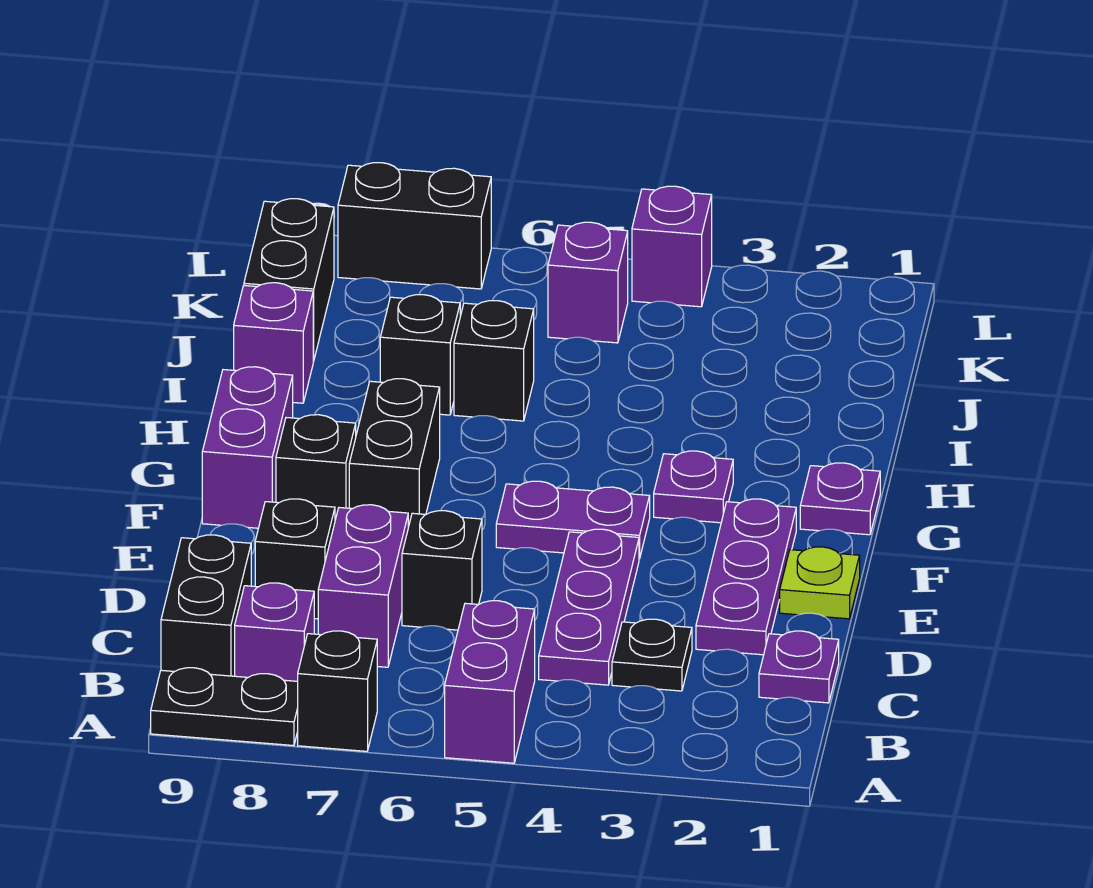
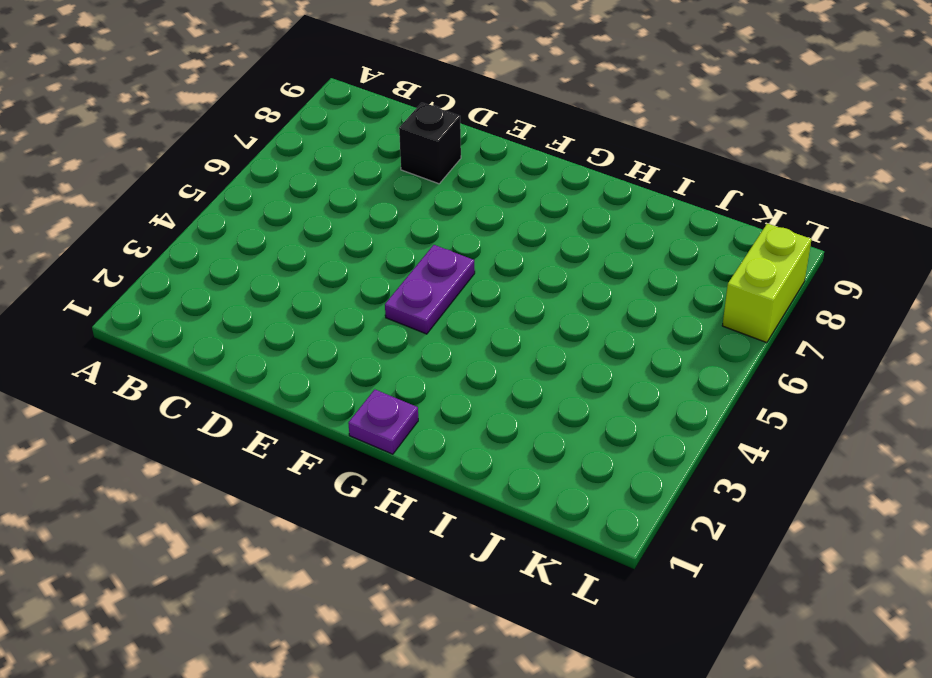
lime brick L7:L8 level 1 -> black brick L7:L8 level 1
none -> purple brick A5:B5 level 1
none -> black brick A7 level 1
none -> black plate A8:A9 level 1

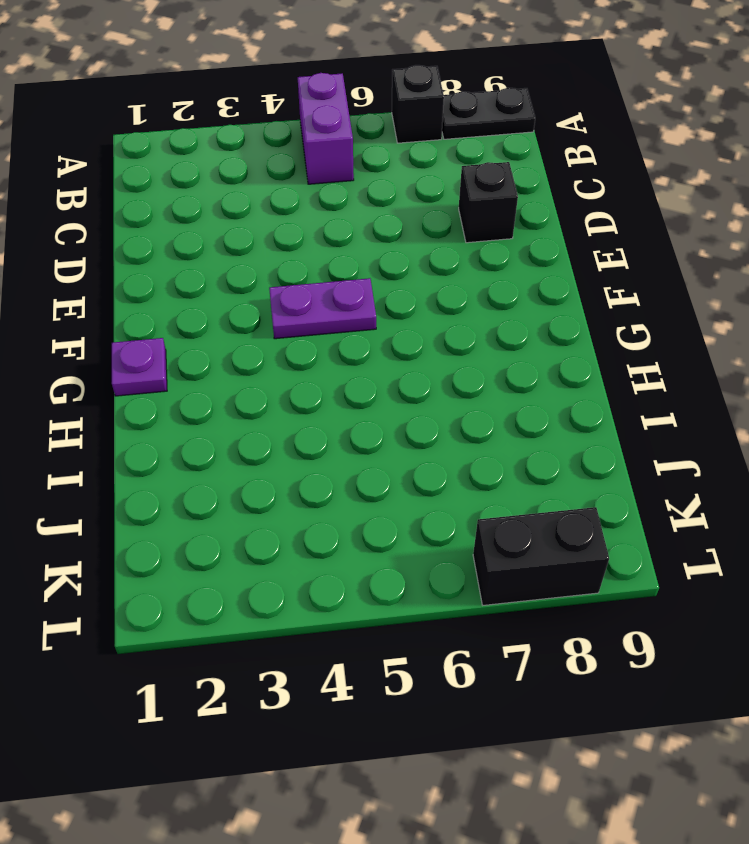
none -> purple brick B8 level 1
none -> black brick B9:C9 level 1
none -> purple plate C1 level 1

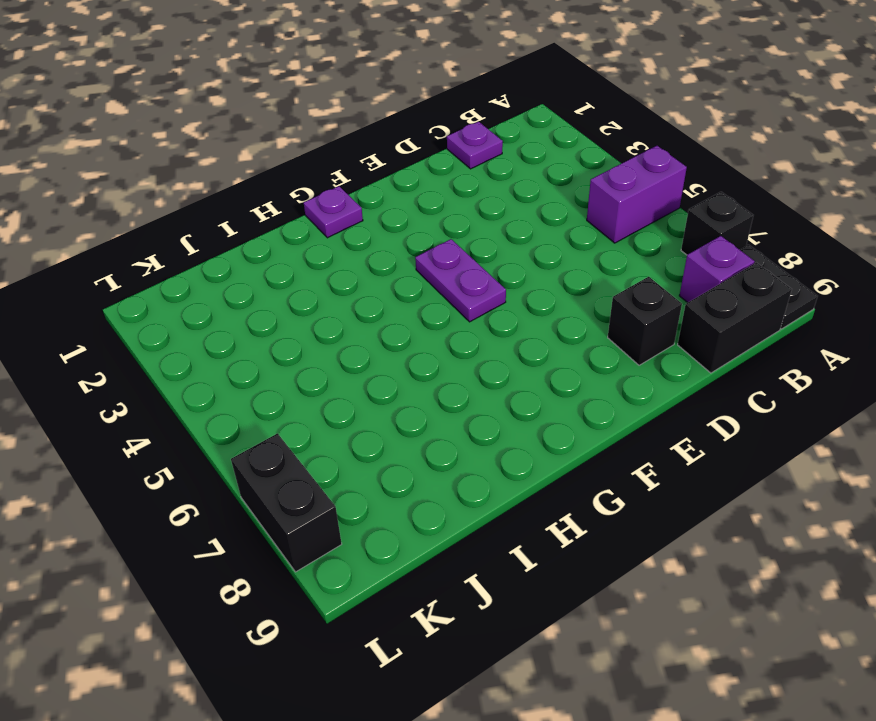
none -> black plate C3 level 1
none -> purple plate C4:E4 level 1
none -> purple brick C7:D7 level 1

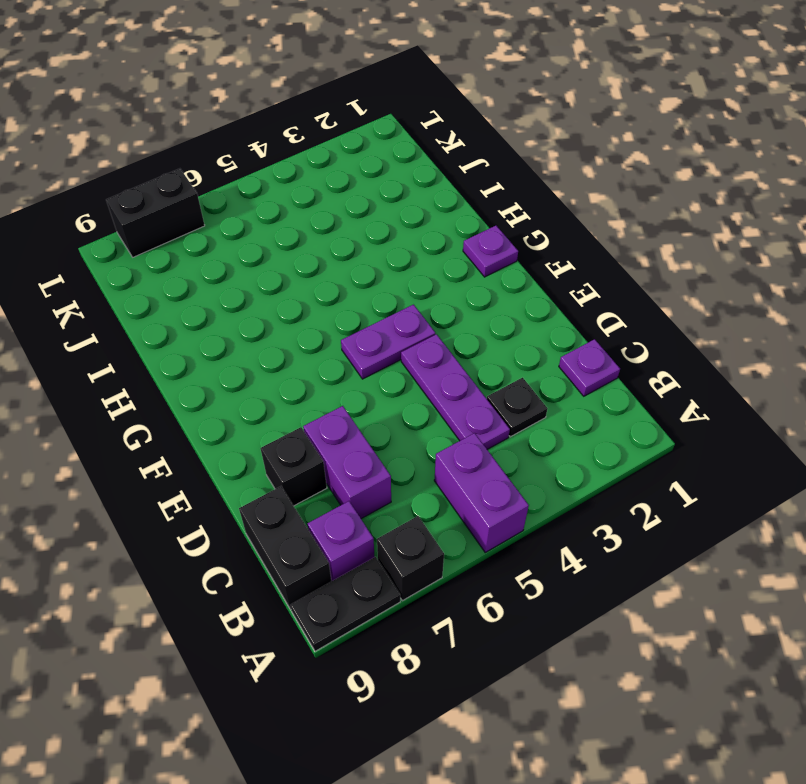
none -> purple plate D2:F2 level 1
none -> black brick D6 level 1
none -> lime plate E1 level 1

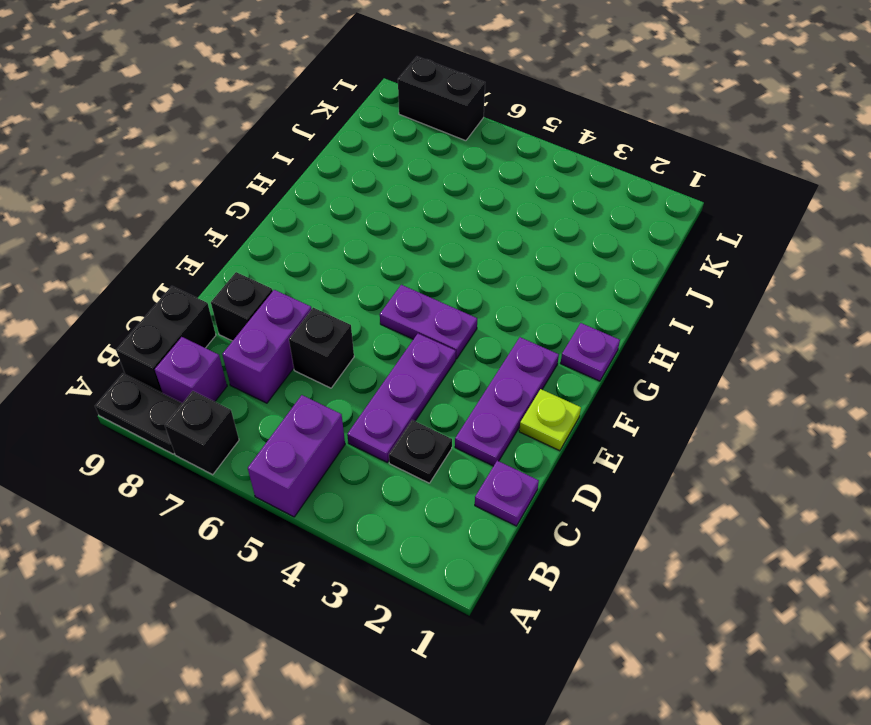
none -> black brick F7:G7 level 1
none -> black brick F8 level 1
none -> purple brick F9:G9 level 1

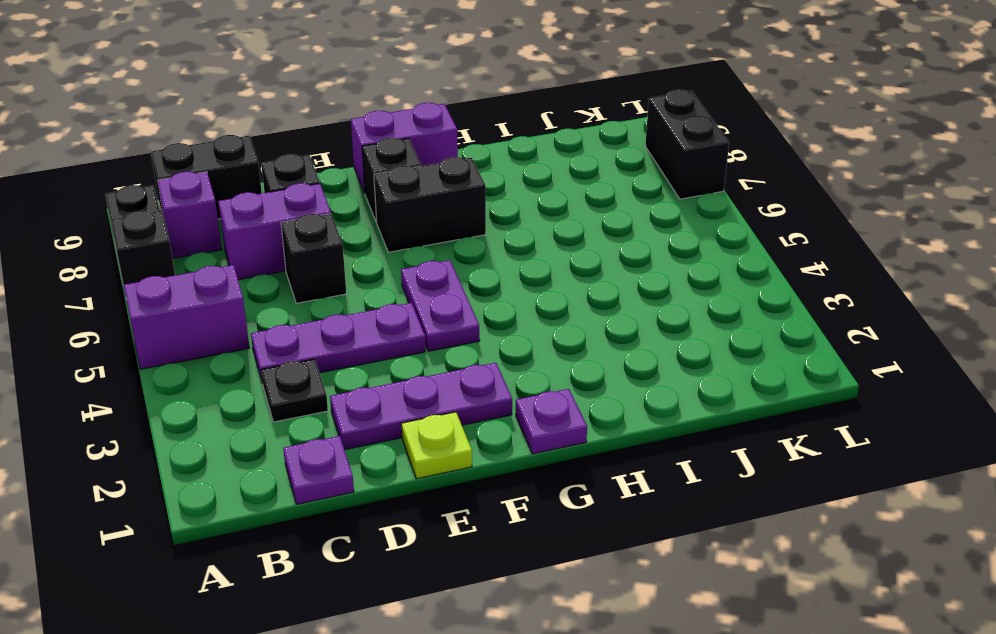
none -> purple plate G3 level 1
none -> black brick I6 level 1
none -> black brick I7 level 1

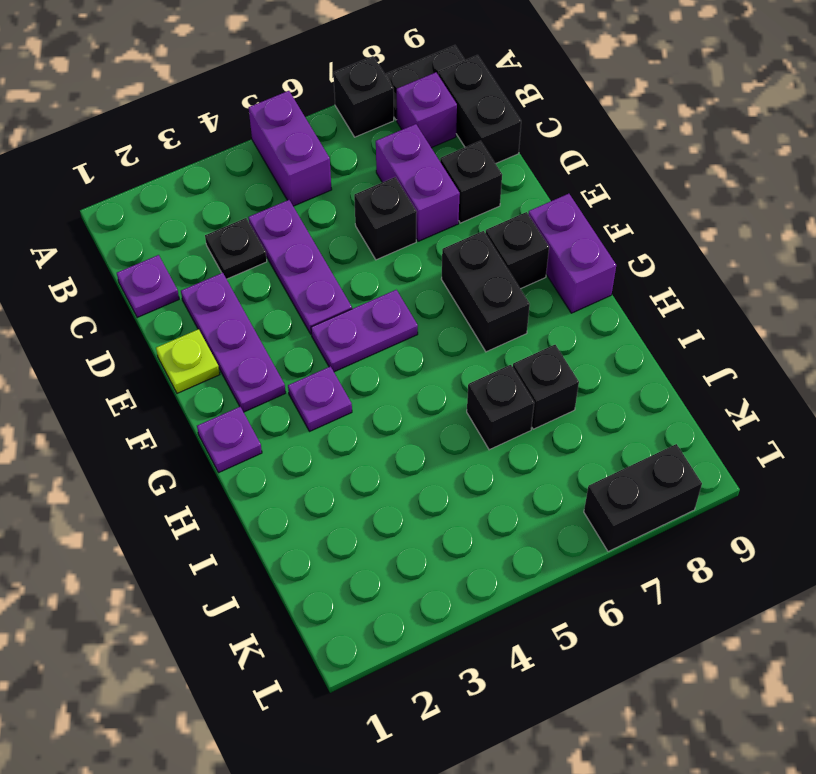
none -> purple brick I9 level 1
none -> black brick J9:K9 level 1
none -> purple brick K5 level 1

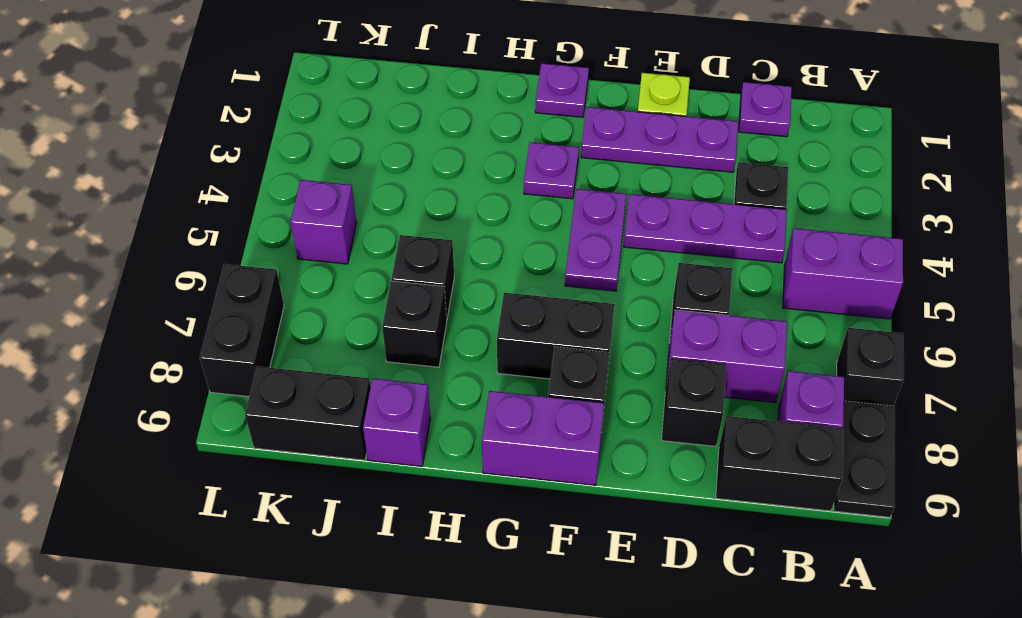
none -> purple brick L4 level 1

